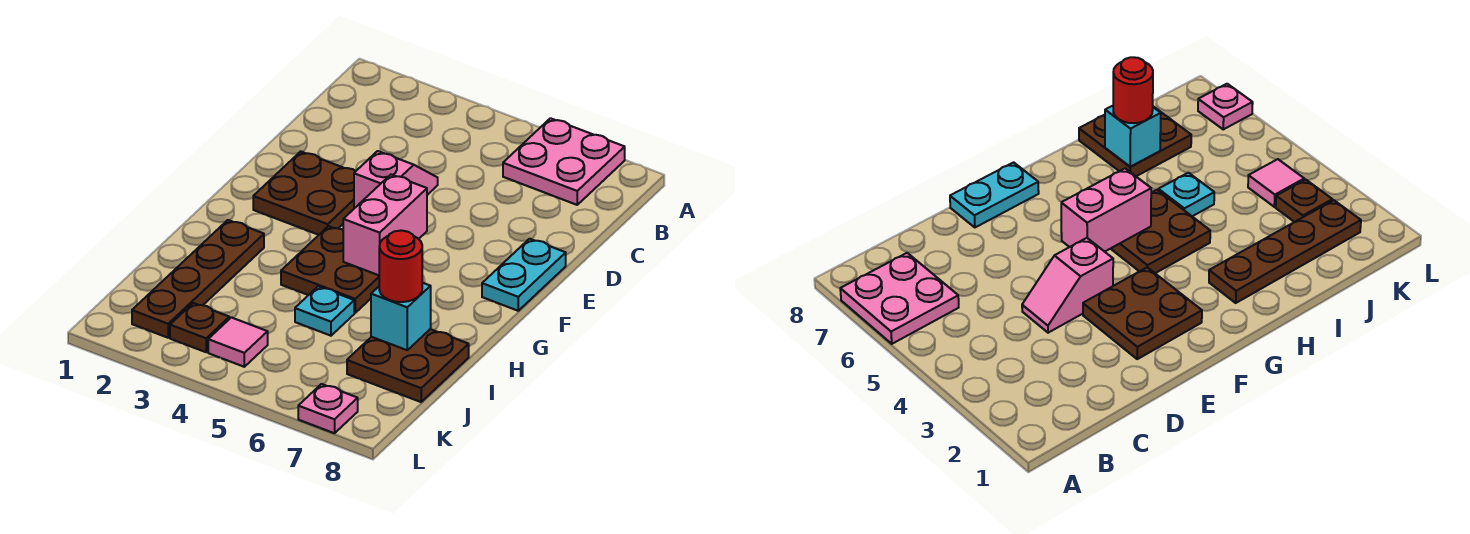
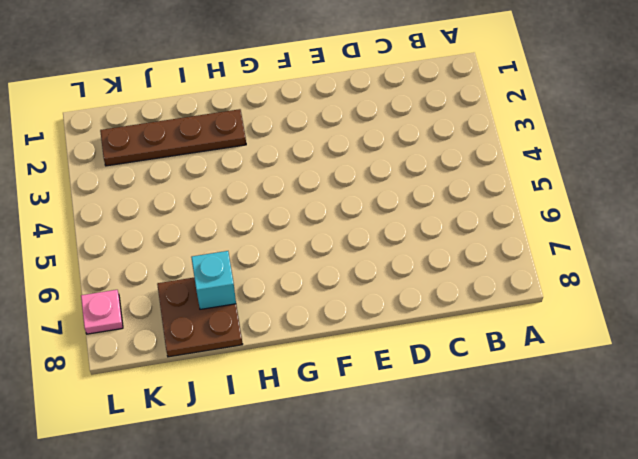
none -> pink plate A6:B7 level 1
none -> pink slope D4:E4 level 1 top E
none -> brown plate E2:F3 level 1

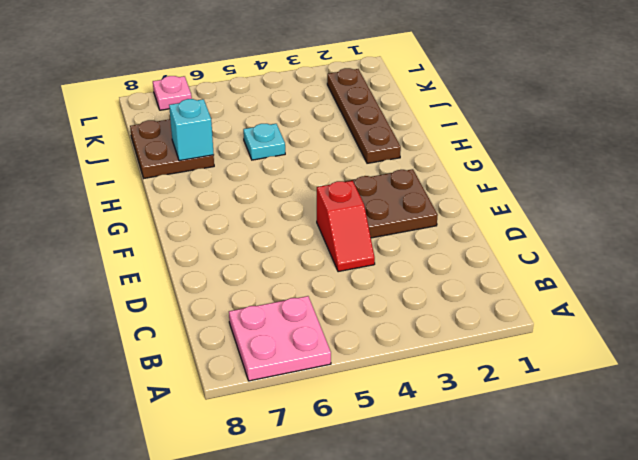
red slope D4:E4 level 1 top E -> pink slope D4:E4 level 1 top E
none -> cyan plate E8:F8 level 1
none -> brown plate G4:H5 level 1
none -> brown plate K3 level 1

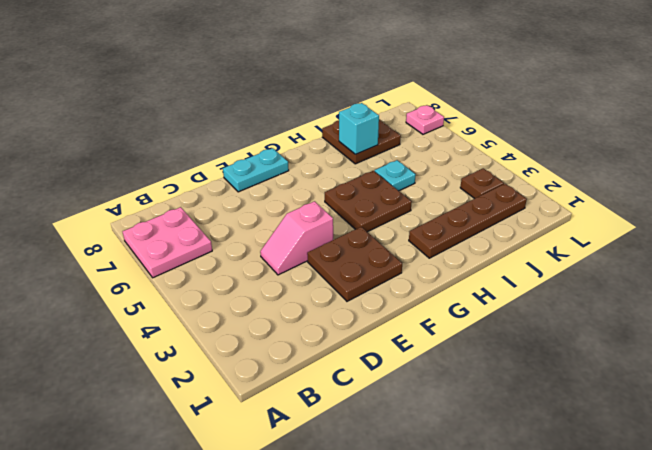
none -> pink tile K4 level 1
none -> pink brick F5:G5 level 2
none -> red round brick I7 level 3

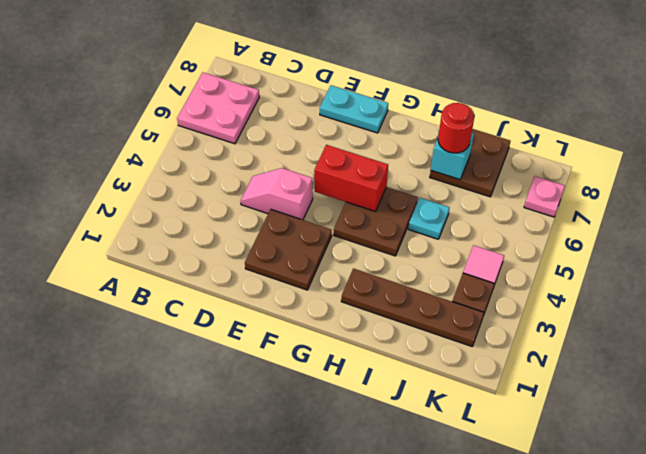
red brick F5:G5 level 2 -> pink brick F5:G5 level 2

